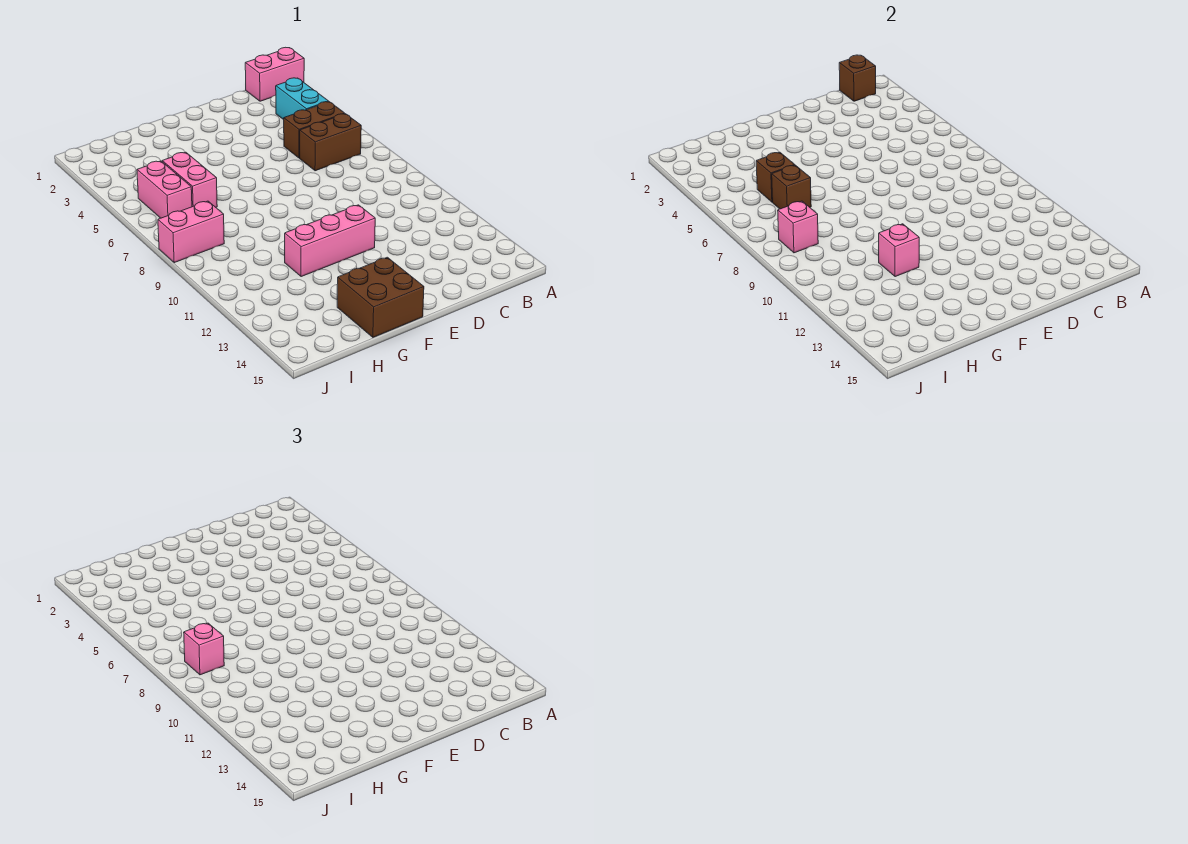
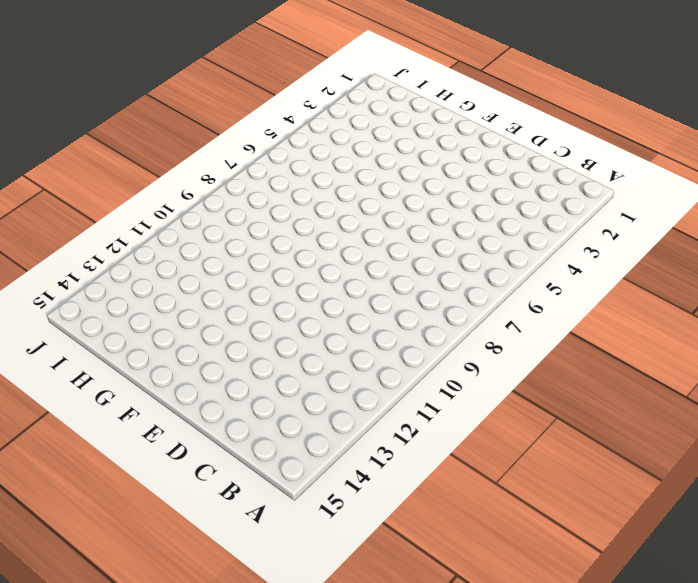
none -> pink brick A1:B1 level 1
none -> cyan brick B3:B4 level 1
none -> brown brick B5:C5 level 1

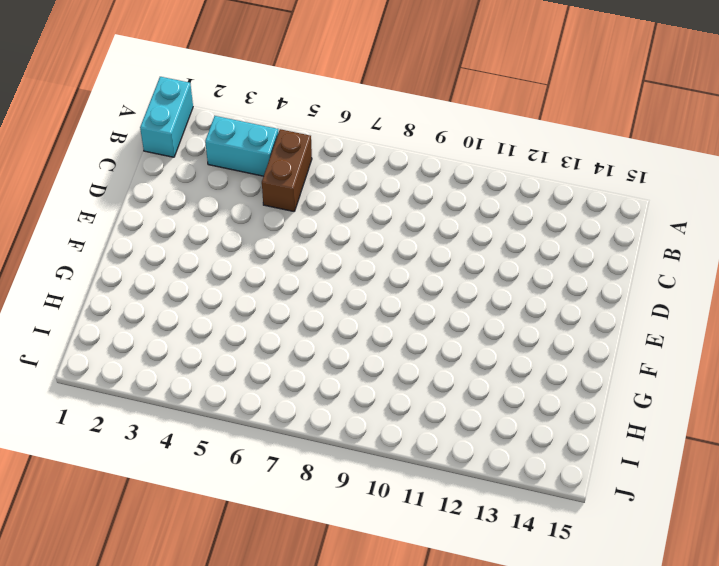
cyan brick A1:B1 level 1 -> pink brick A1:B1 level 1
none -> brown brick B6:C6 level 1
none -> pink brick E11:G11 level 1
none -> brown brick F14:G15 level 1

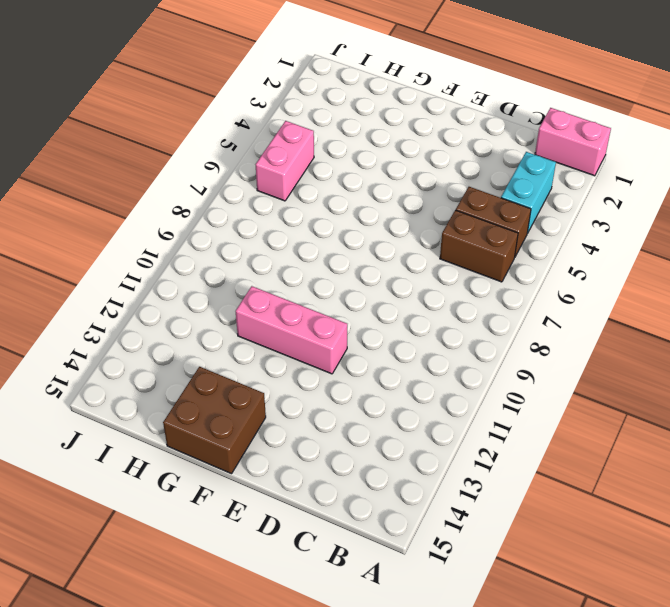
none -> pink brick H5:H6 level 1
none -> pink brick I8:J8 level 1
none -> brown brick B1 level 2

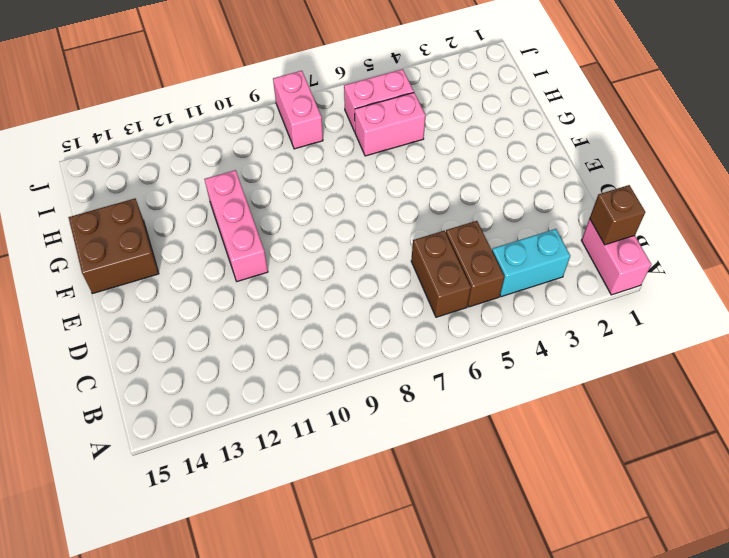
none -> pink brick G11 level 2
none -> brown brick H5 level 2
none -> brown brick H6 level 2

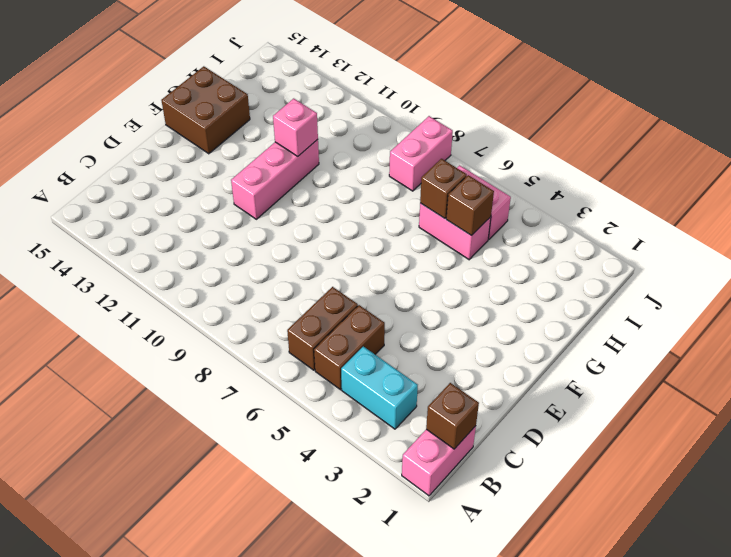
none -> pink brick I8 level 2
none -> pink brick I8 level 3

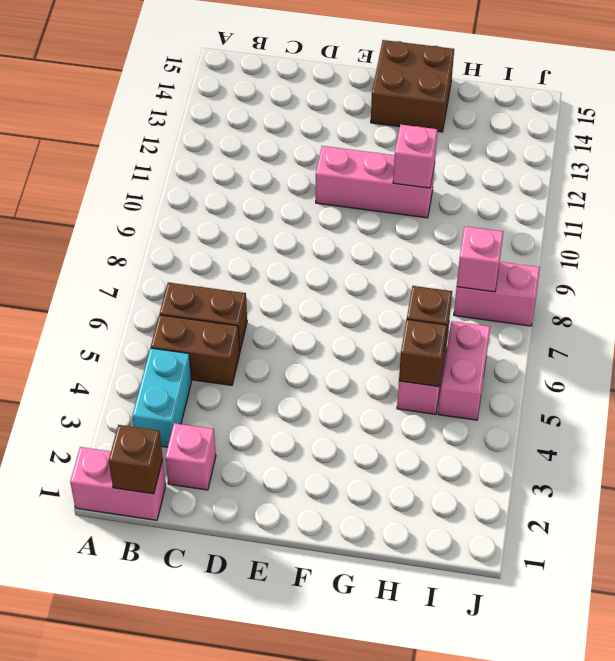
pink brick C2 level 1 -> pink brick I8 level 3

